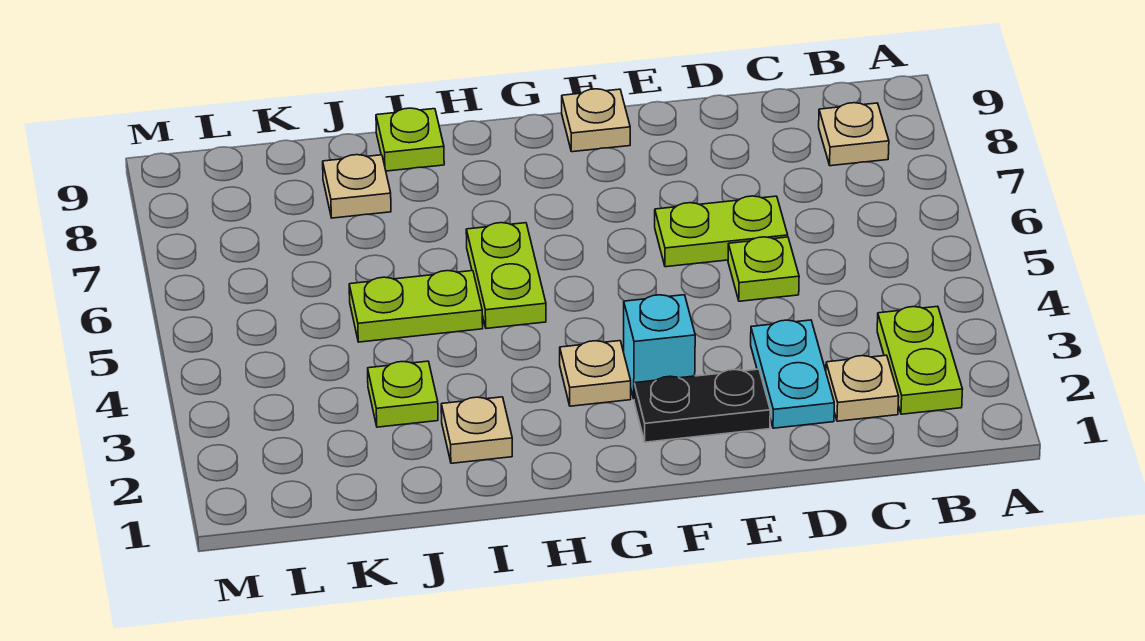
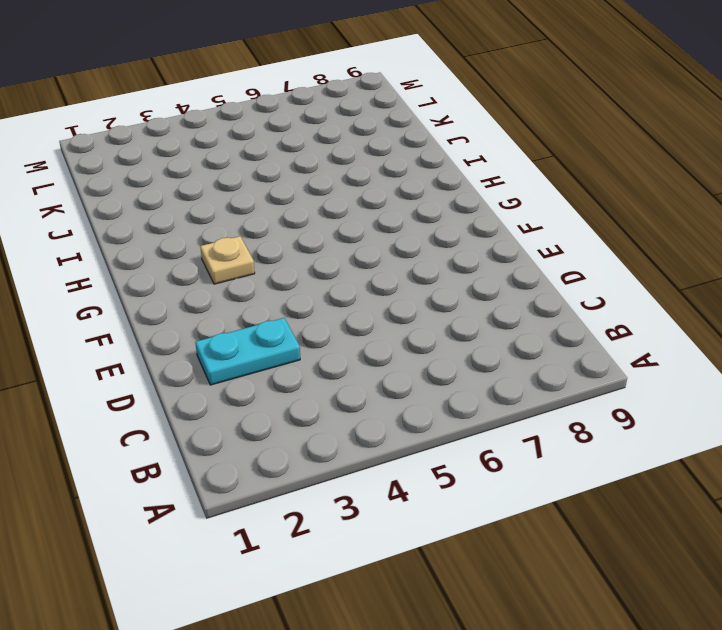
none -> lime plate B2:B3 level 1
none -> tan plate B8 level 1
none -> tan plate C2 level 1

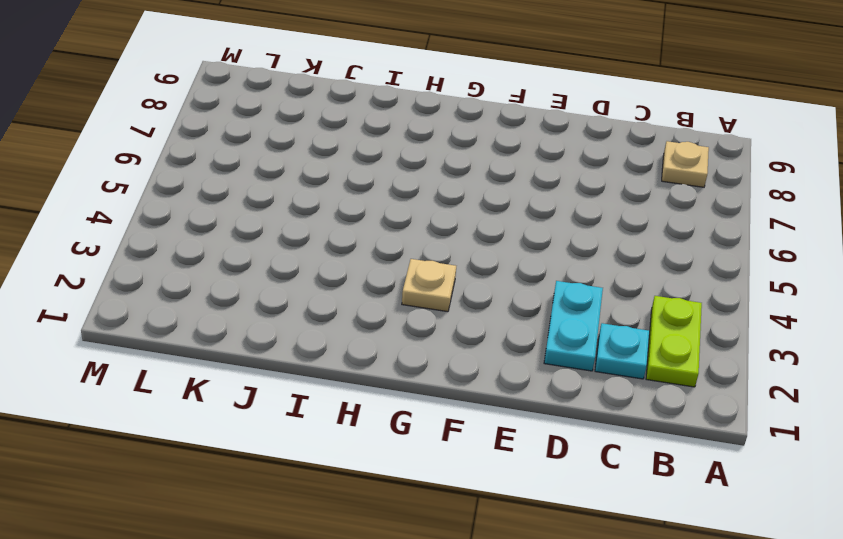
cyan plate C2 level 1 -> tan plate C2 level 1
none -> lime plate D5 level 1
none -> lime plate D6:E6 level 1
none -> black plate E2:F2 level 1

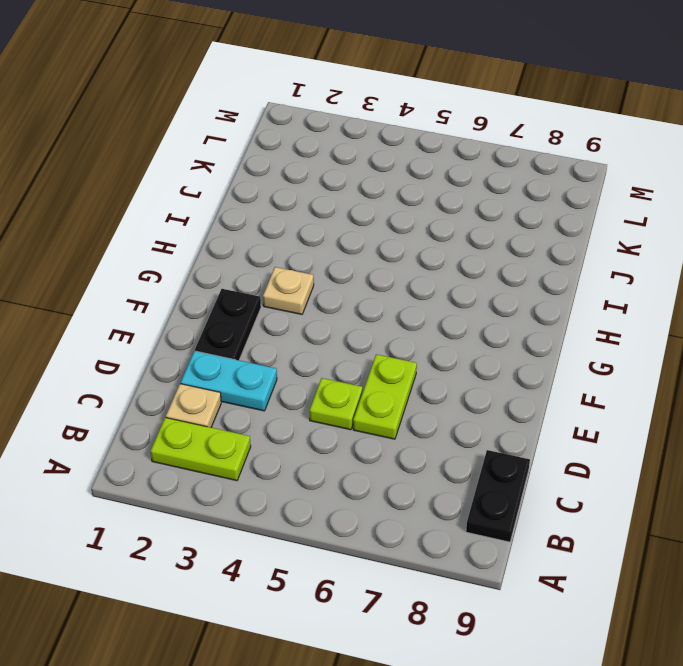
black plate B9:C9 level 1 -> none
none -> tan plate B8 level 1
none -> cyan brick F3 level 1
none -> tan plate F9 level 1

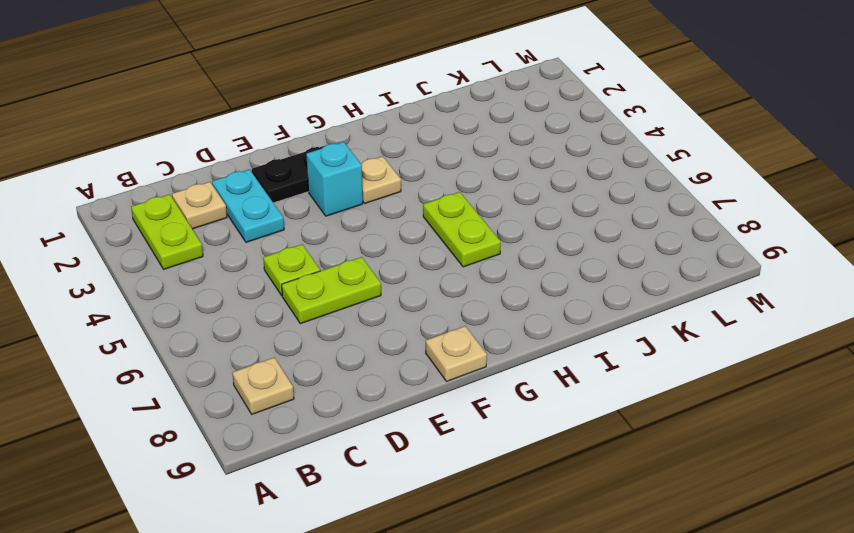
none -> tan plate I2 level 1
none -> lime plate I5:J5 level 1
none -> lime plate I9 level 1

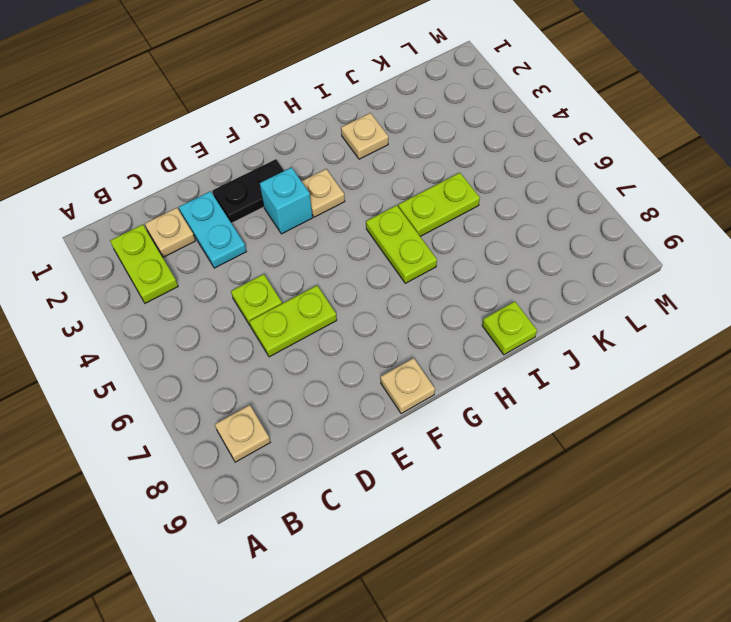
none -> lime plate J3 level 1
none -> tan plate J8 level 1

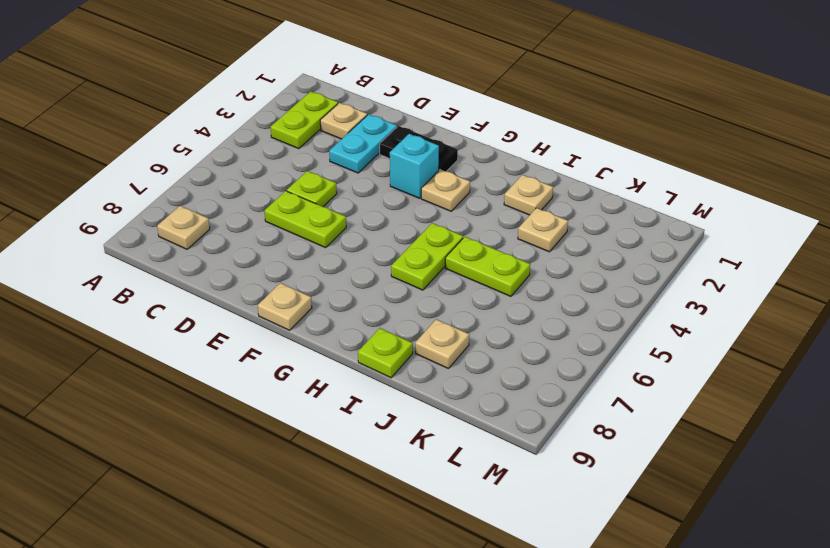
tan plate J3 level 1 -> lime plate J3 level 1

